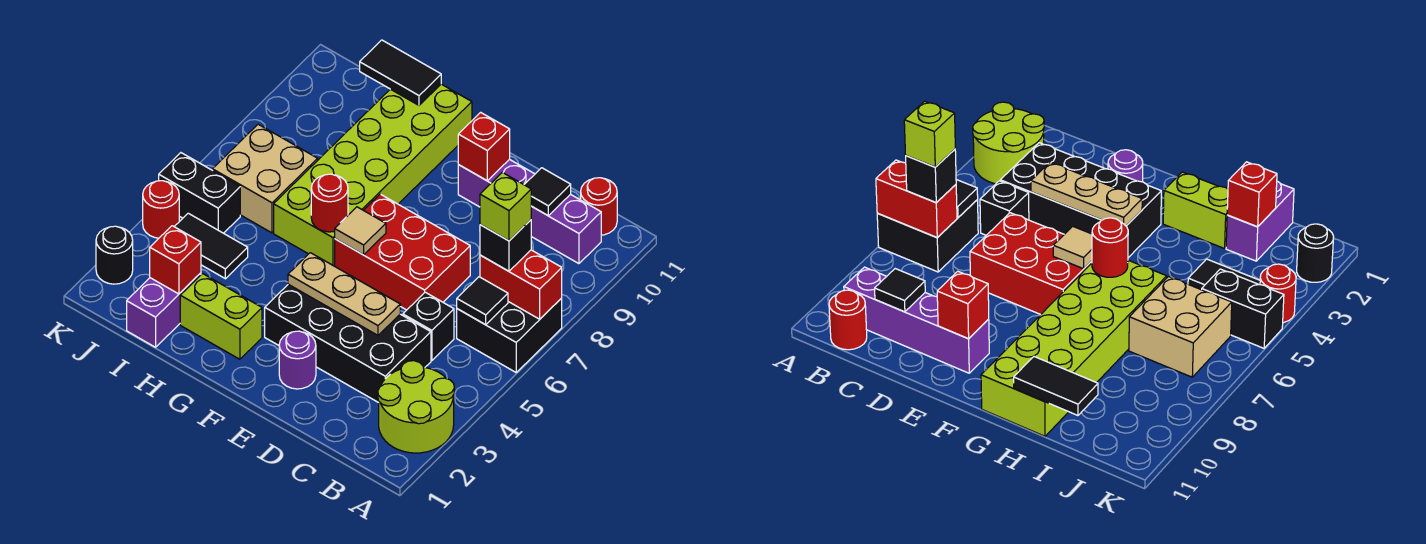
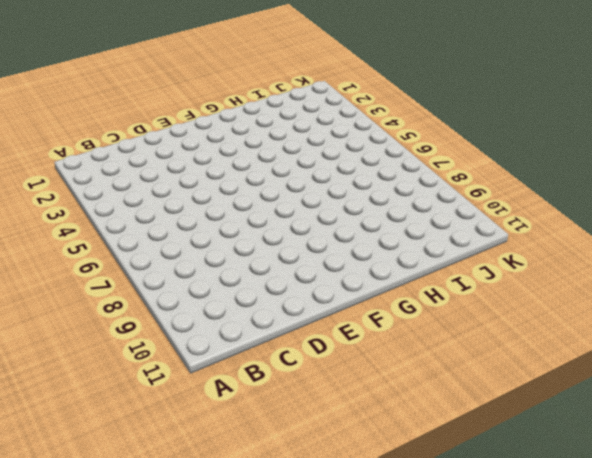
none -> lime round brick A2:B3 level 1
none -> black brick A6:B7 level 1
none -> purple brick B10:E10 level 1

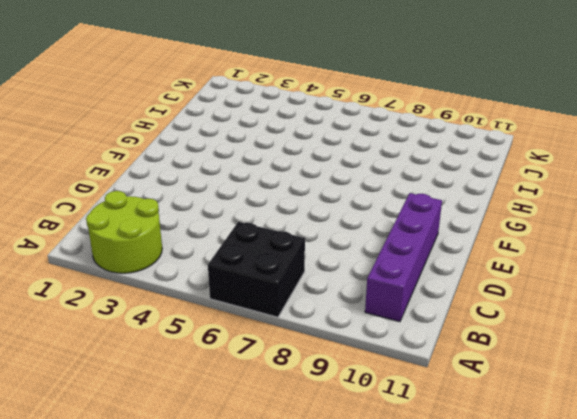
none -> red round brick B11 level 1
none -> black brick C3:F4 level 1
none -> black brick C5 level 1

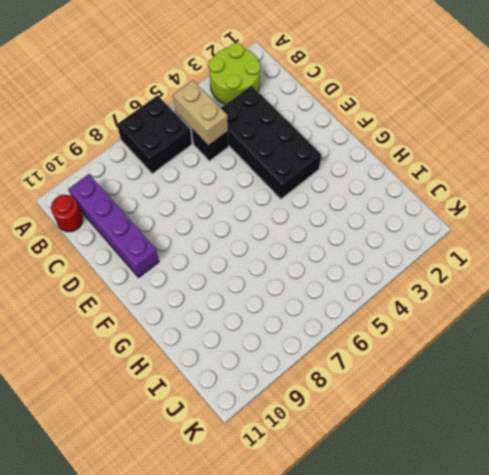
tan brick B5:C5 level 2 -> none
none -> red brick D6:F7 level 1
none -> purple round brick E2 level 1
none -> lime brick G2:H2 level 1

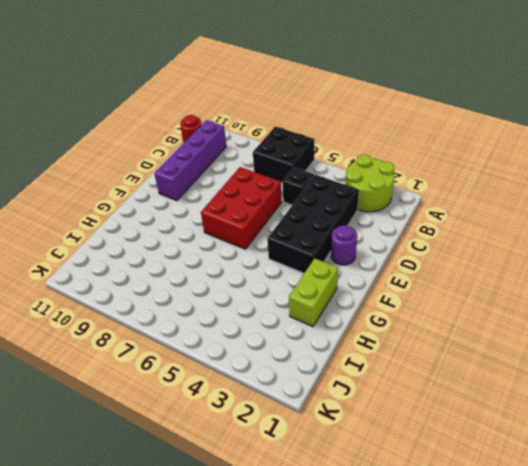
none -> lime brick G6:H11 level 1
none -> purple brick I1:I2 level 1
none -> black tile I4:J4 level 1

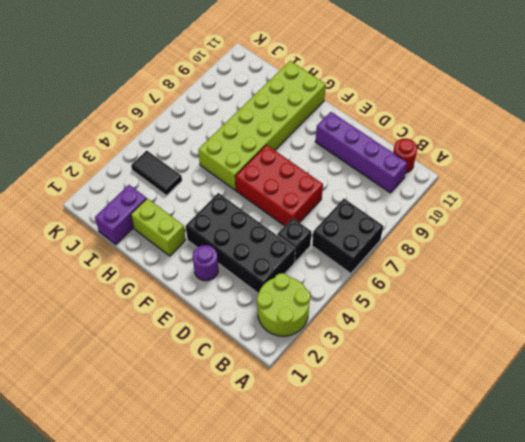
none -> tan brick I6:J7 level 1
none -> black brick J5:K5 level 1
none -> black round brick K2 level 1

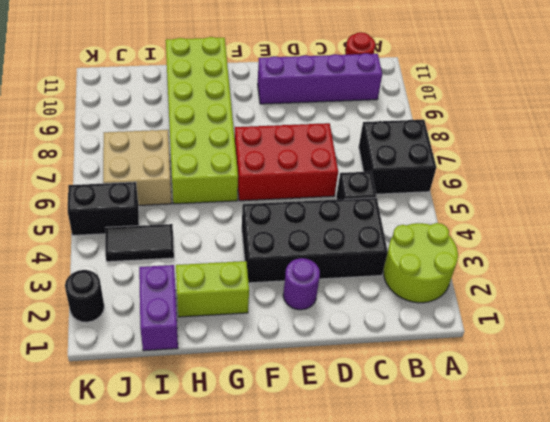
none -> red round brick K4 level 1
none -> red brick A7:B7 level 2
none -> black tile B6 level 2

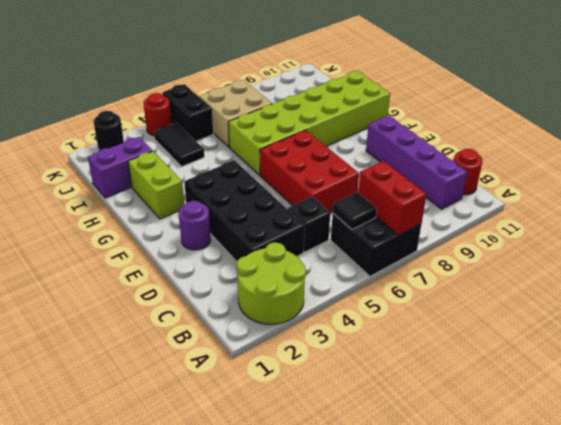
none -> black tile C10 level 2
none -> tan plate D4:F4 level 2
none -> red brick E10 level 2

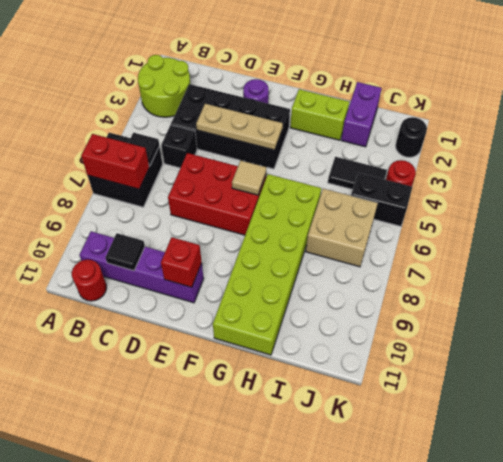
none -> red round brick G6 level 2
none -> black tile H11:I11 level 2
none -> red brick I2 level 2

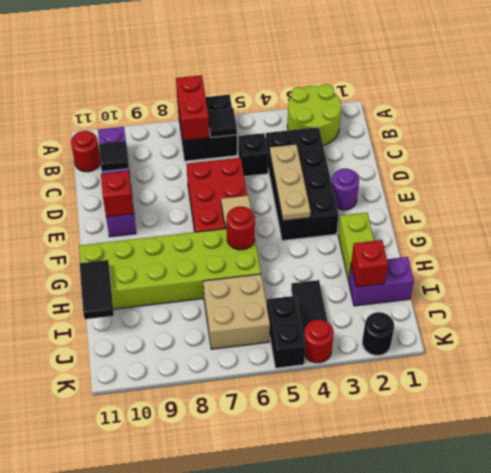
none -> black brick B7 level 3
none -> lime brick B7 level 4

